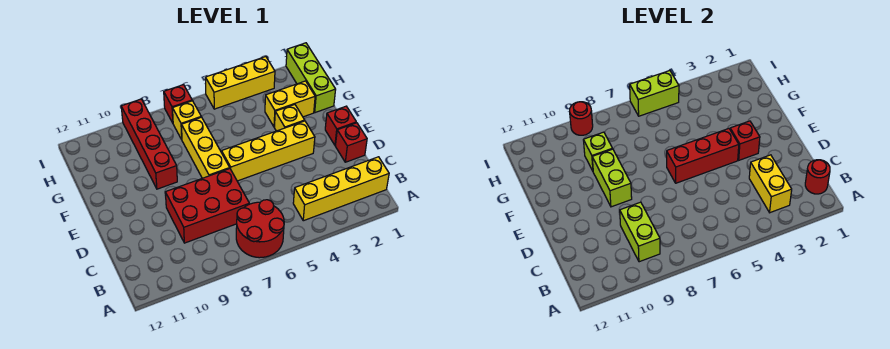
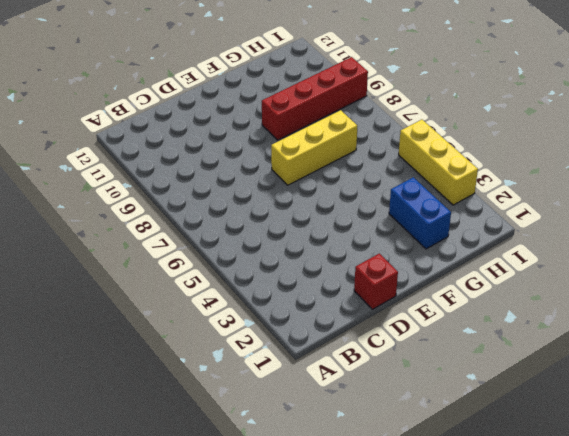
blue brick G2:G3 level 1 -> yellow brick G2:G3 level 1
none -> red round brick A6:B7 level 1
none -> yellow brick B1:B4 level 1
none -> red brick C7:D9 level 1

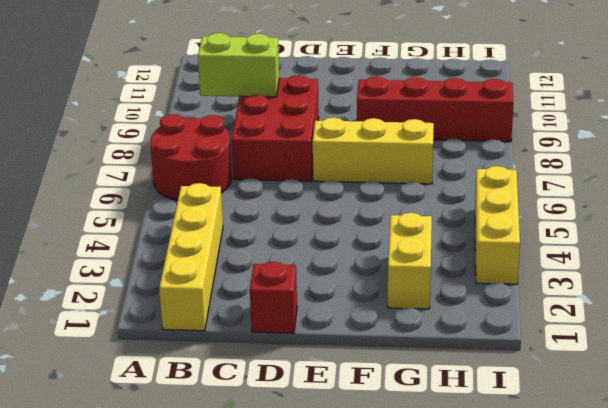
none -> red brick E1 level 1
none -> yellow brick E3:E6 level 1
none -> yellow brick F3 level 1

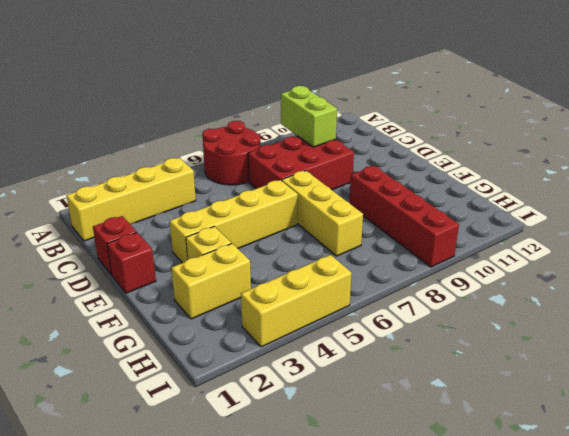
none -> lime brick G1:I1 level 1
none -> yellow brick H7 level 1
none -> red brick I7 level 1

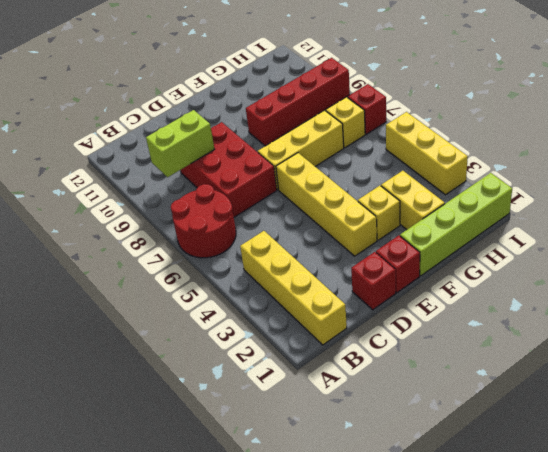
lime brick F1:I1 level 1 -> lime brick G1:I1 level 1
none -> red round brick B1 level 2
none -> yellow brick B3:C3 level 2
none -> red brick E3 level 2

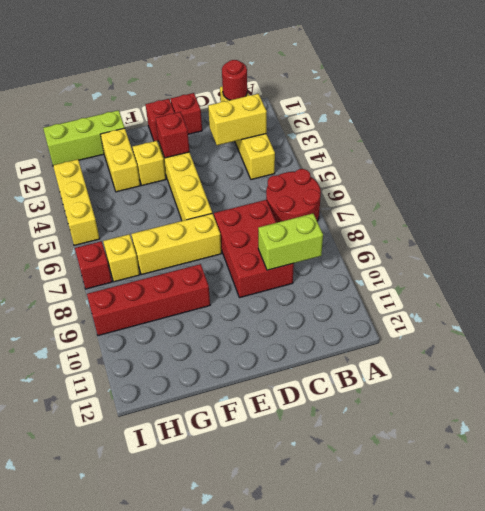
none -> red brick E4:E6 level 2
none -> lime brick E9:F9 level 2
none -> lime brick G9 level 2

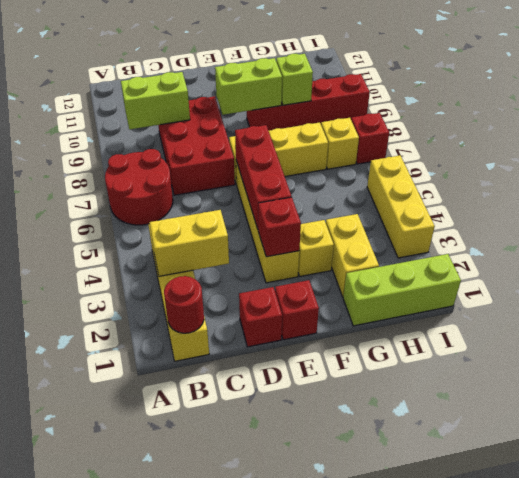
none -> lime brick I5:I6 level 2
none -> red round brick I9 level 2

